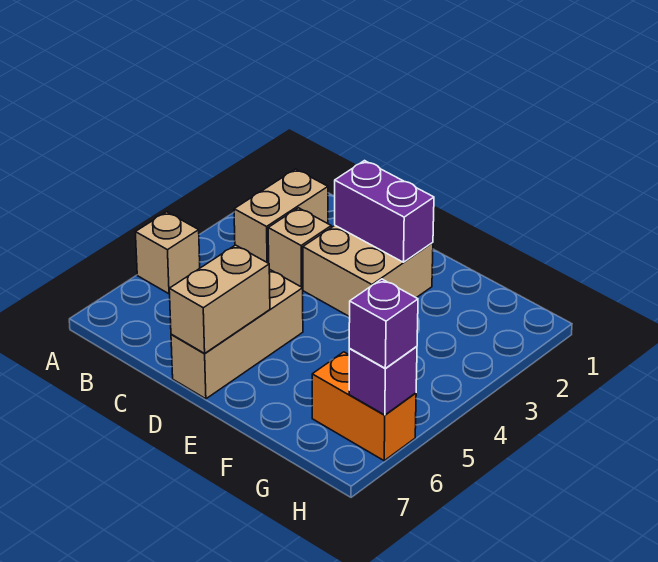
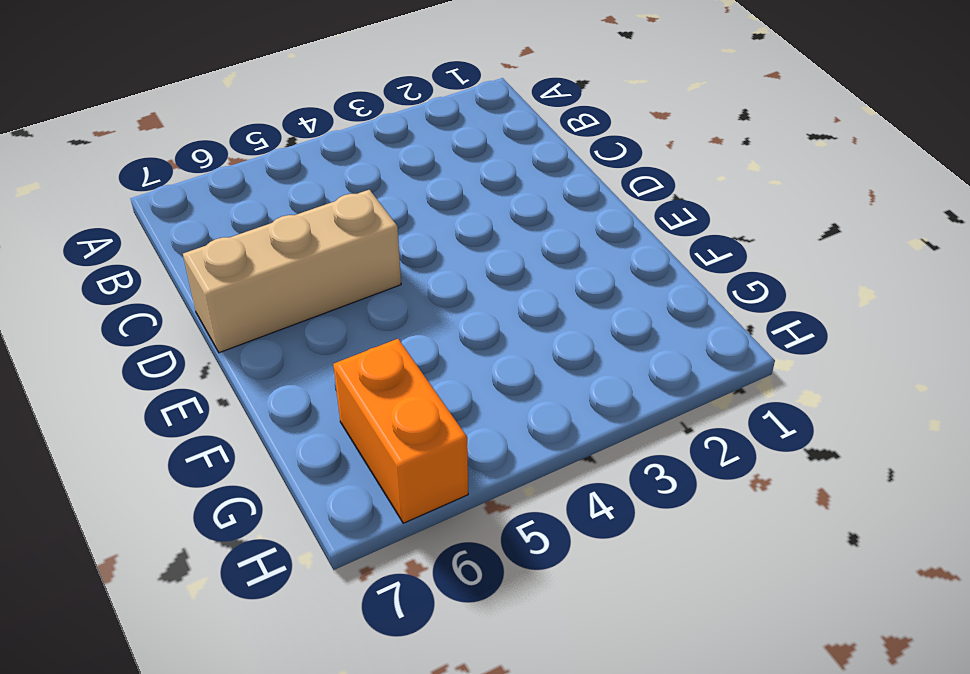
none -> tan brick A5 level 1
none -> tan brick B2:B3 level 1

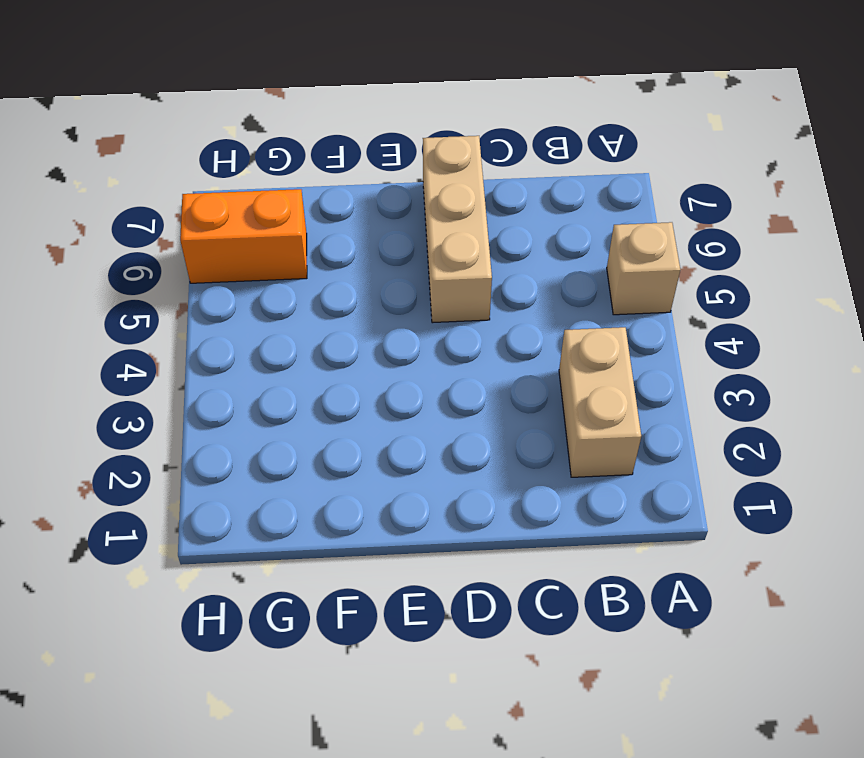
none -> tan brick C3 level 1
none -> tan brick D2:E3 level 1

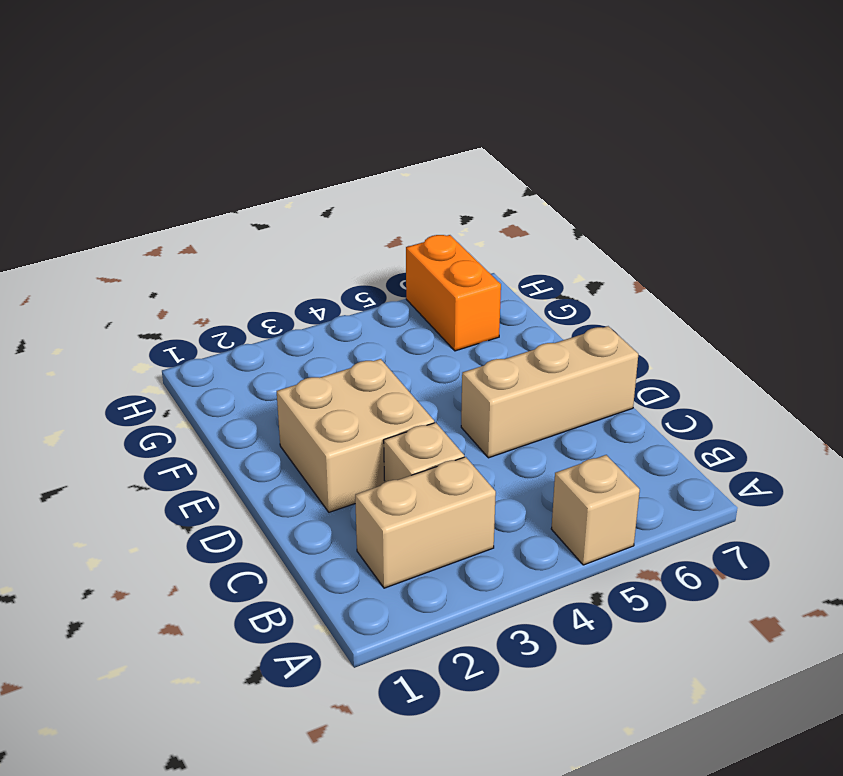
none -> purple brick D2:E2 level 2
none -> tan brick D6:D7 level 2

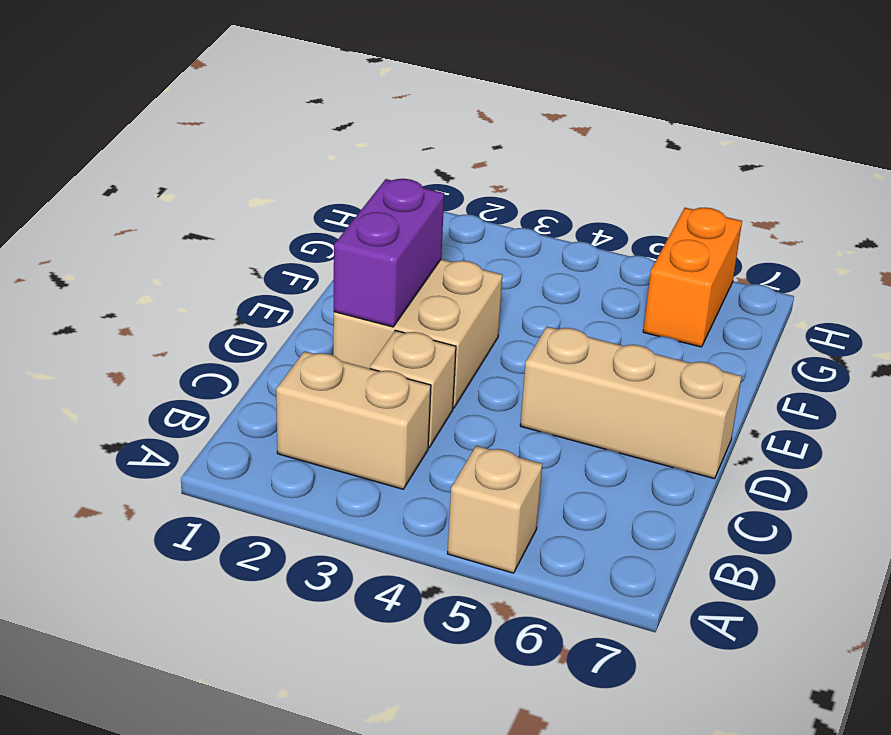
none -> tan brick D6:D7 level 2
none -> purple brick H6 level 2

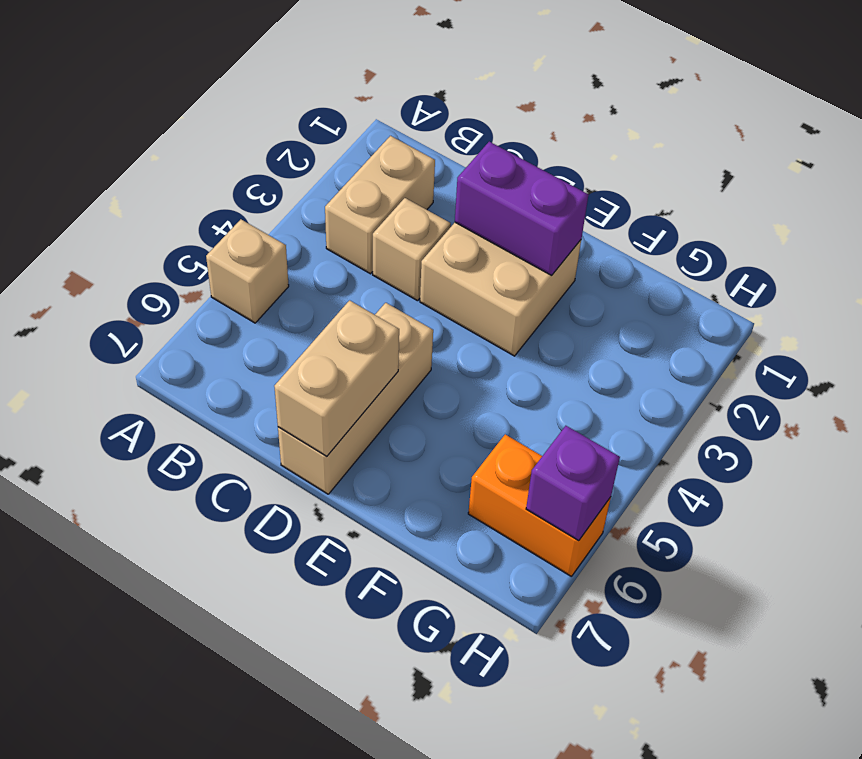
none -> purple brick H6 level 3

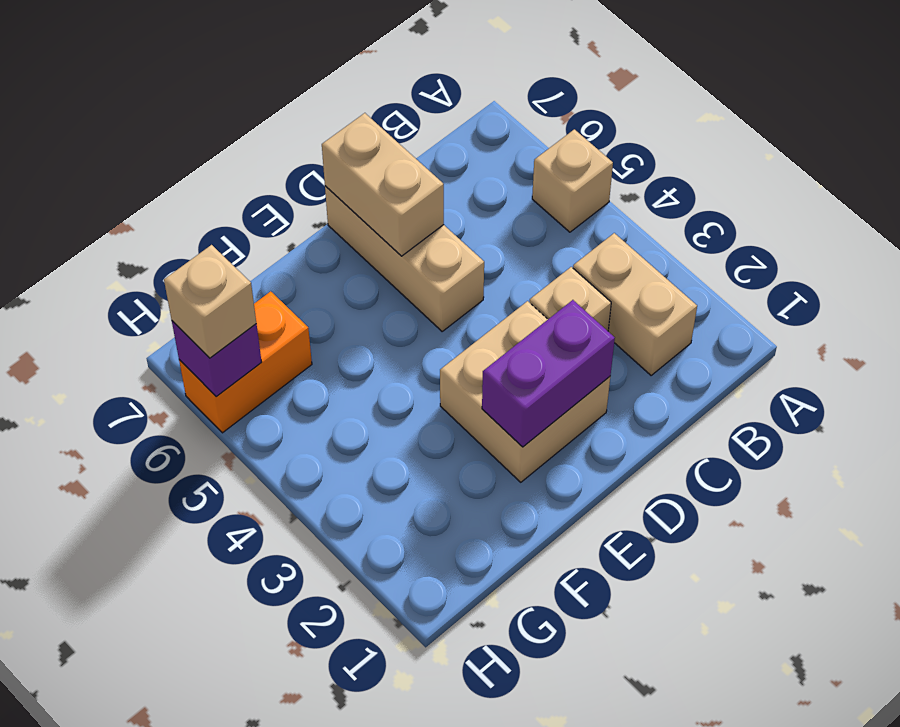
tan brick H6 level 3 -> purple brick H6 level 3

